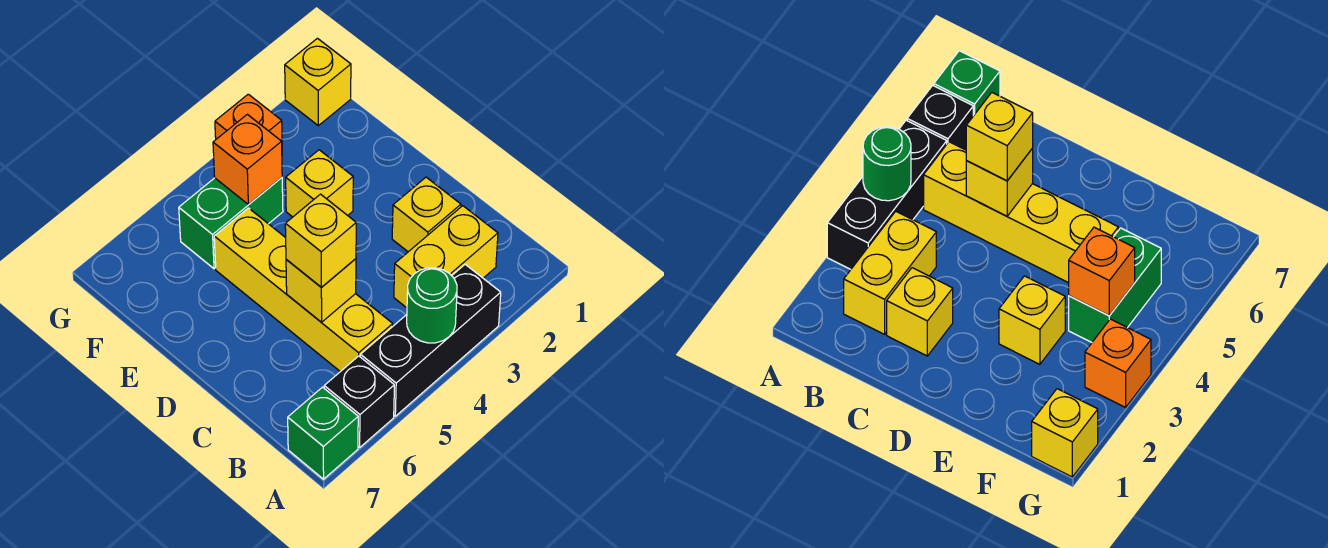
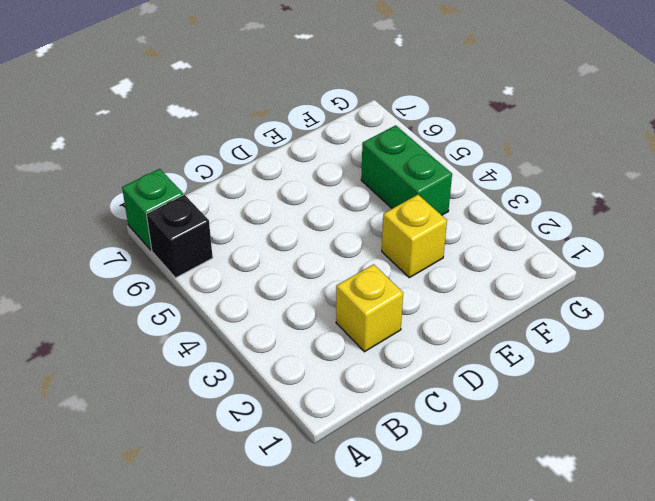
none -> black brick A3:A5 level 1
none -> yellow brick B2:B3 level 1
none -> yellow brick B5:E5 level 1

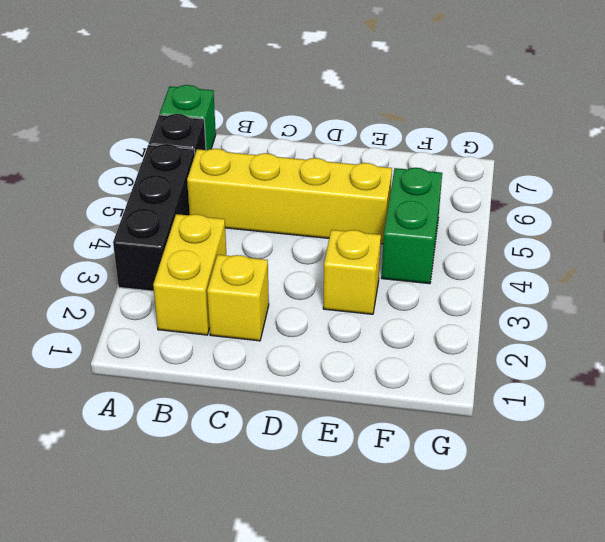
none -> yellow brick G1 level 1
none -> orange brick G3 level 1
none -> green round brick A4 level 2

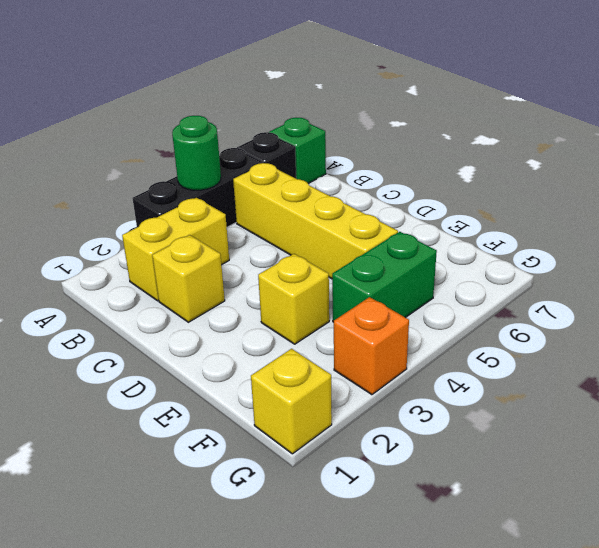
none -> yellow brick C5 level 2
none -> orange brick F4 level 2
none -> yellow brick C5 level 3

